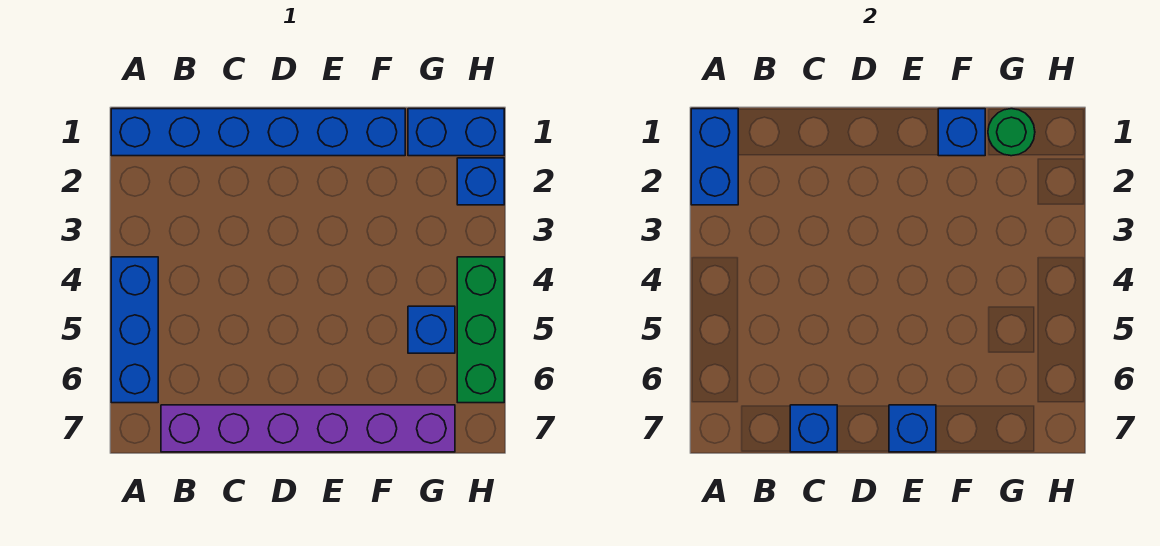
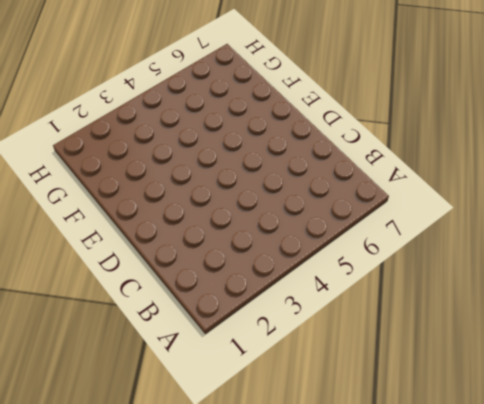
none -> blue brick A1:F1 level 1
none -> blue brick A4:A6 level 1
none -> purple brick B7:G7 level 1

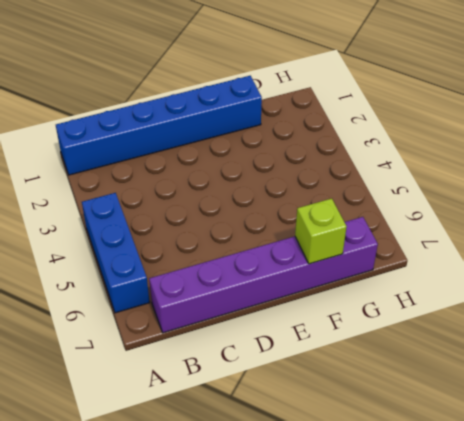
lime brick F7 level 2 -> none
none -> blue brick G1:H1 level 1
none -> blue brick G5 level 1
none -> blue brick H2 level 1

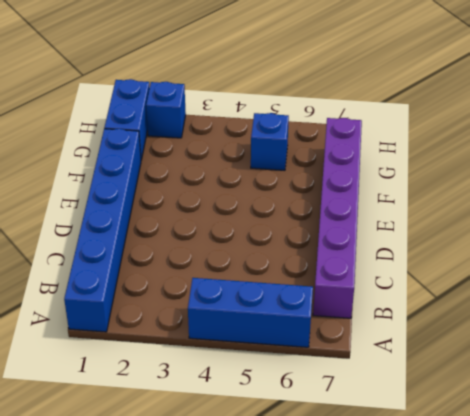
none -> green brick H4:H6 level 1
none -> blue brick A1:A2 level 2
none -> blue brick C7 level 2

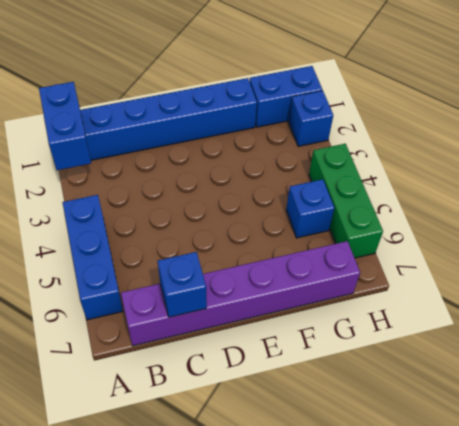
none -> blue brick E7 level 2
none -> blue brick F1 level 2
none -> green round brick G1 level 2

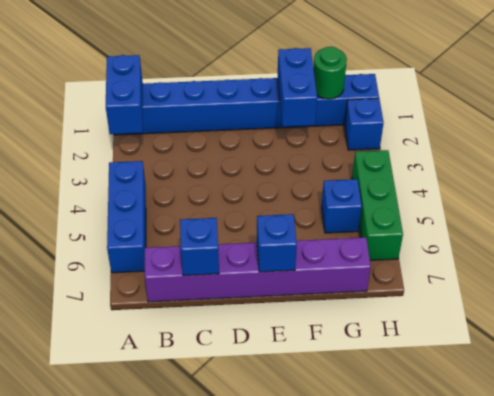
blue brick F1:F2 level 2 -> blue brick F1 level 2

